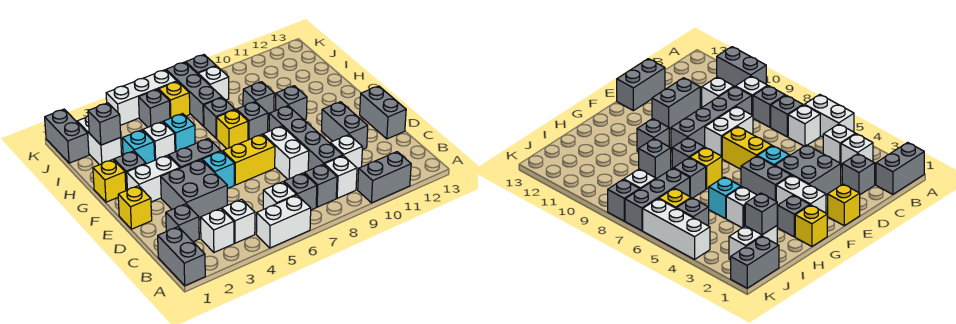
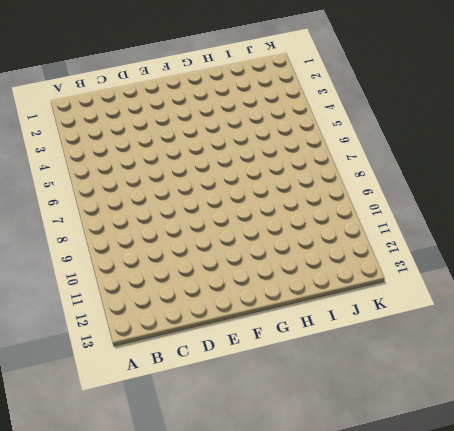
none -> grey brick A1:B1 level 1
none -> white brick A5:A6 level 1
none -> grey brick A10:A11 level 1
none -> white brick B3 level 1

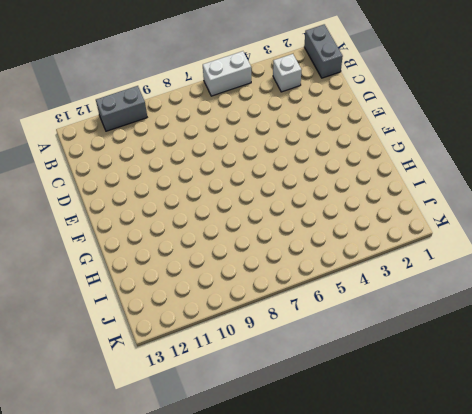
none -> white brick B4 level 1
none -> white brick B6 level 1
none -> grey brick B7 level 1
none -> grey brick B8 level 1

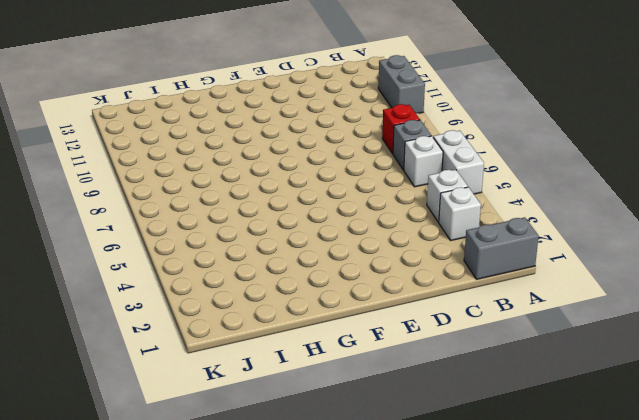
red brick B8 level 1 -> grey brick B8 level 1
none -> white brick B9 level 1
none -> grey brick C2 level 1
none -> grey brick C9:F9 level 1
none -> white brick C10 level 1

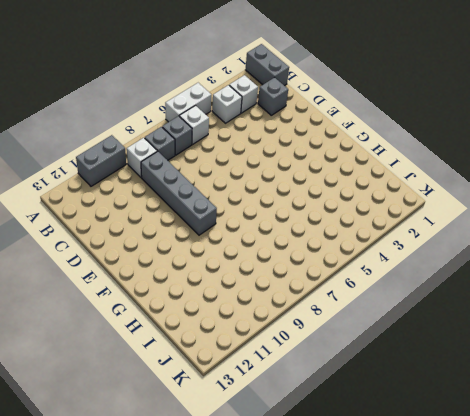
none -> white brick C10 level 1
none -> grey brick D3:E4 level 1
none -> white brick D8:E8 level 1
none -> grey brick D11:E11 level 1

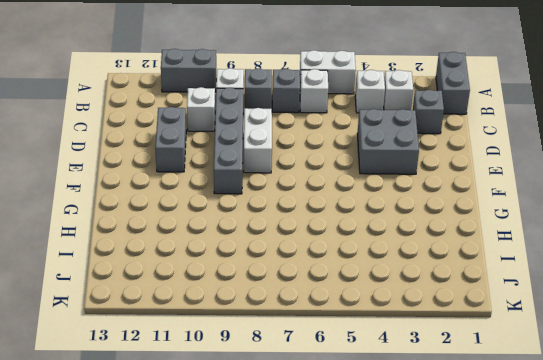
none -> grey brick D13:E13 level 1
none -> yellow brick E1 level 1
none -> cyan brick E5 level 1
none -> yellow brick E6:E7 level 1

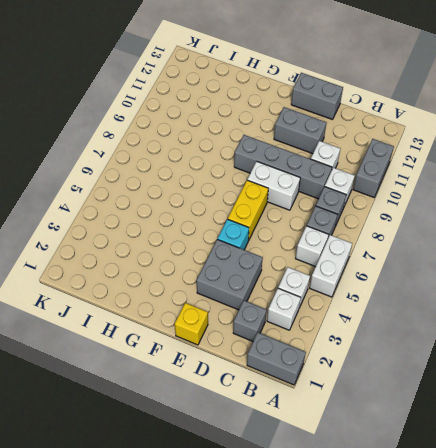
none -> white brick F2:F3 level 1
none -> grey brick F4:F5 level 1
none -> yellow brick G1 level 1
none -> grey brick G2 level 1

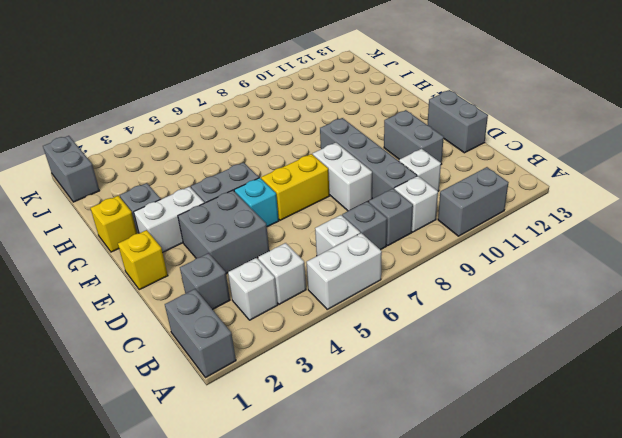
none -> yellow brick G7 level 1
none -> grey brick G8 level 1
none -> grey brick G10 level 1
none -> cyan brick H3 level 1

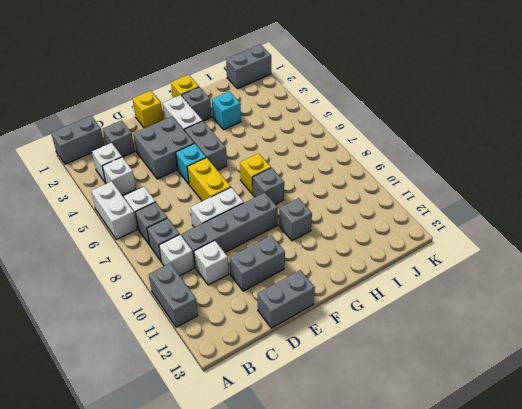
none -> white brick H4 level 1
none -> cyan brick H5 level 1
none -> grey brick H7 level 1
none -> grey brick H9 level 1

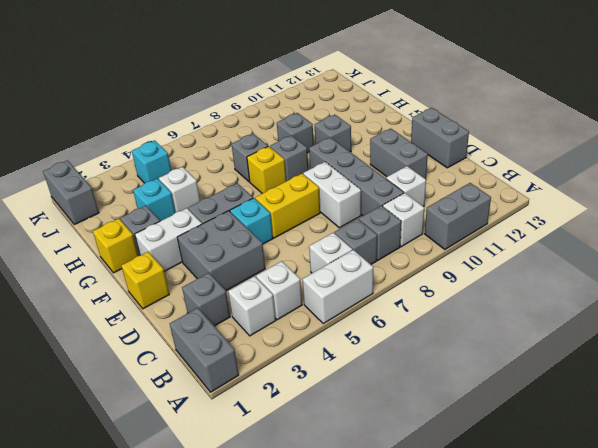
cyan brick J4 level 1 -> cyan brick H5 level 1
none -> white brick I2:J2 level 1
none -> grey brick I7:K7 level 1
none -> grey brick J5 level 1
none -> yellow brick J6 level 1

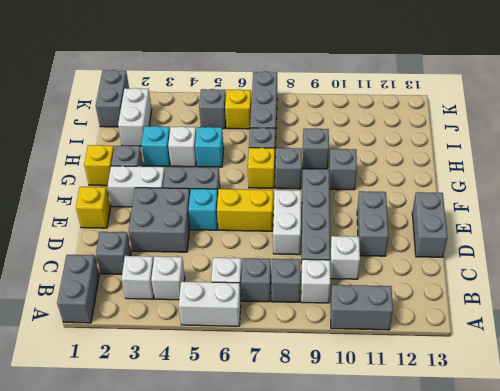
none -> white brick J8 level 1
none -> white brick K4:K6 level 1
none -> grey brick K8 level 1
none -> grey brick I2 level 2

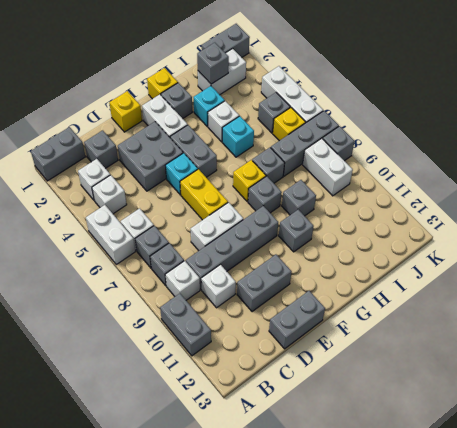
white brick J8:J9 level 1 -> white brick J8 level 1

